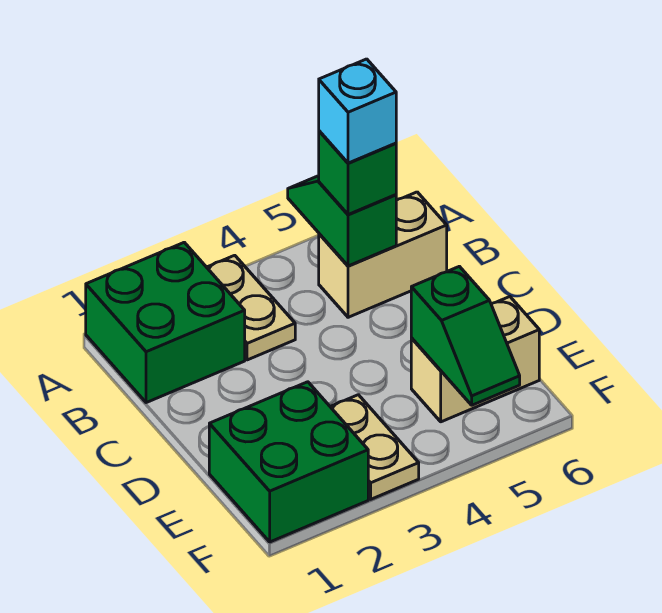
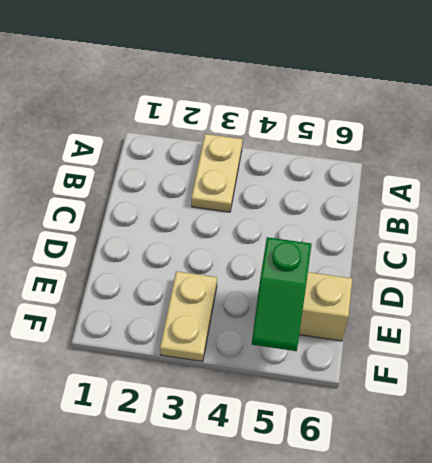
none -> green brick A1:B2 level 1
none -> tan brick B5:B6 level 1

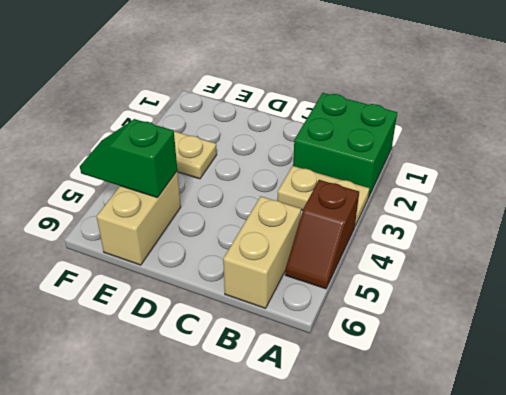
brown slope A4:A5 level 1 top 4 -> none
none -> green brick E1:F2 level 1
none -> green slope A5:B5 level 2 top B

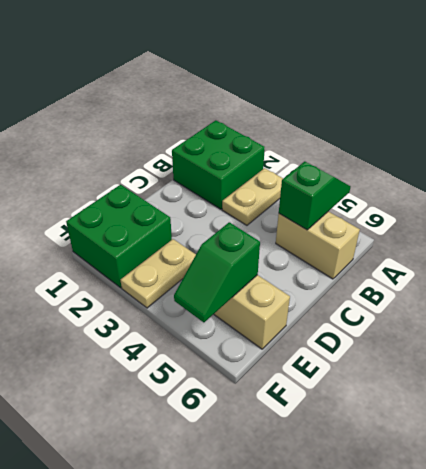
none -> green brick B5 level 3
none -> cyan brick B5 level 4

